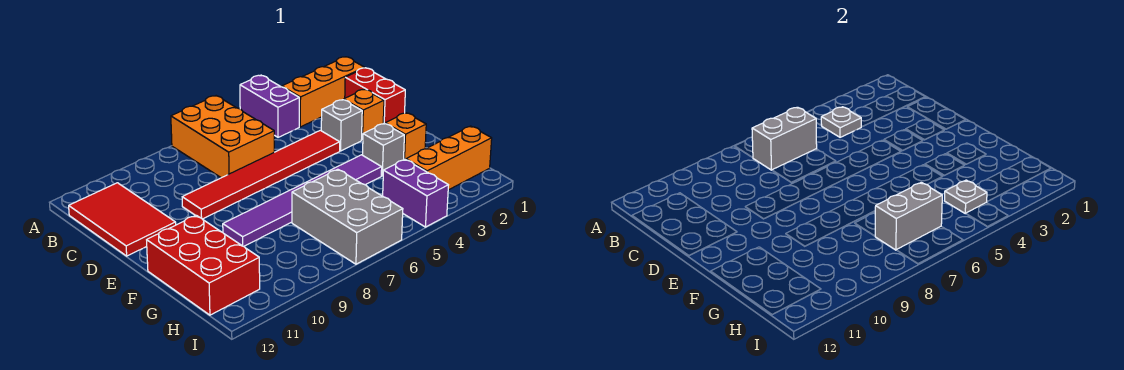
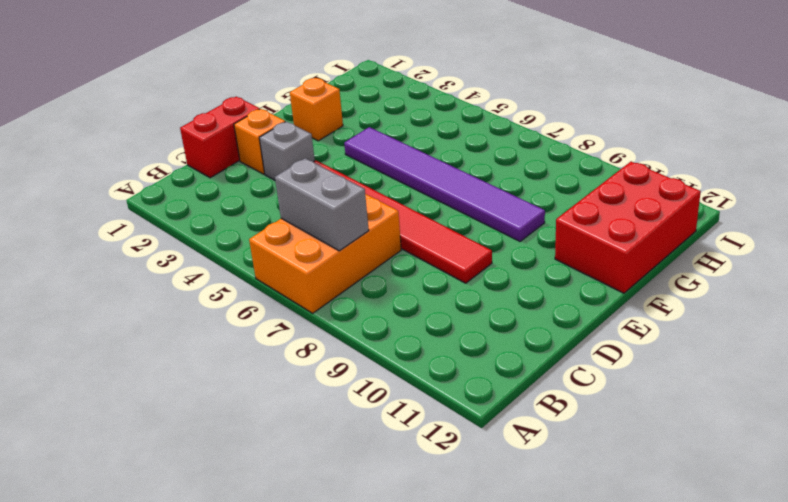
none -> purple brick A4:B4 level 1
none -> orange brick B1:B3 level 1
none -> red tile B11:D12 level 1

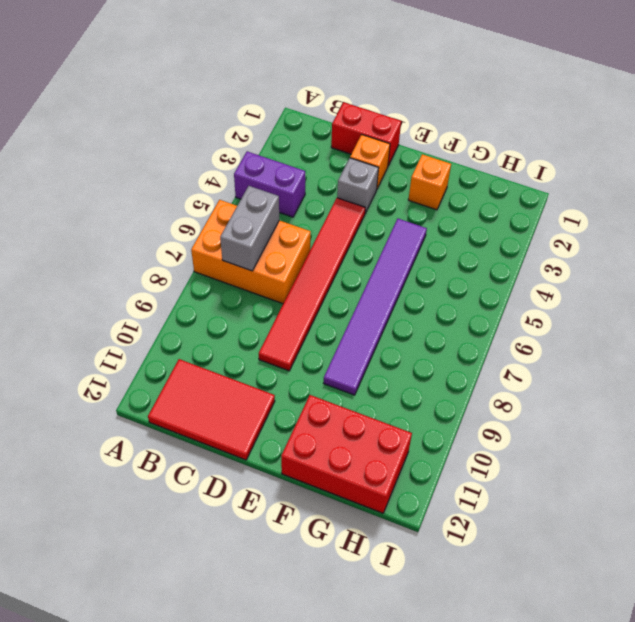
none -> orange brick B1:B3 level 1
none -> grey brick F3 level 1
none -> grey brick G6:I7 level 1

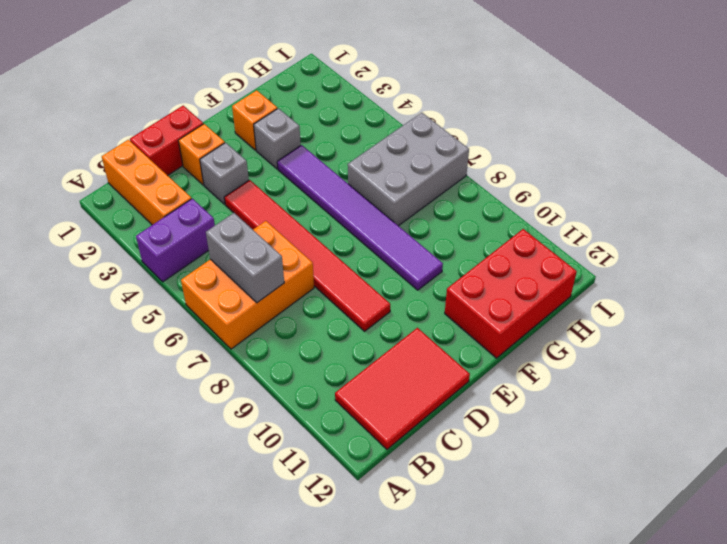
none -> orange brick H1:H3 level 1
none -> purple brick H4:I4 level 1
none -> grey plate B4 level 2

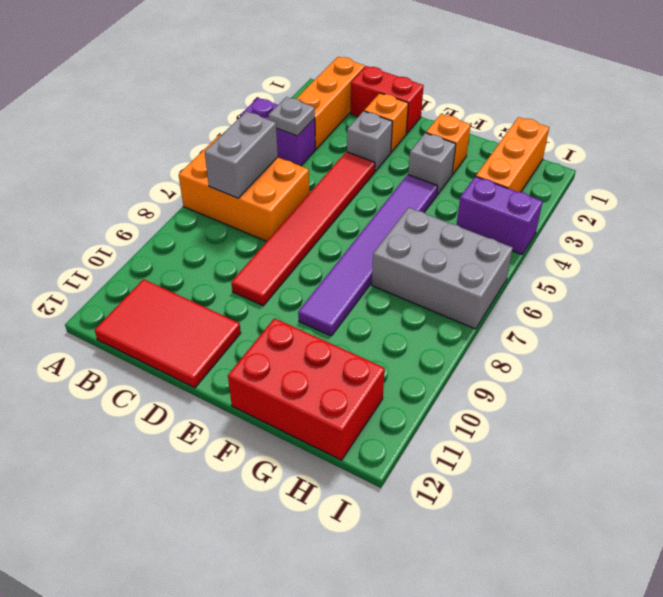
none -> grey plate H4 level 2
none -> grey brick H6:H7 level 2

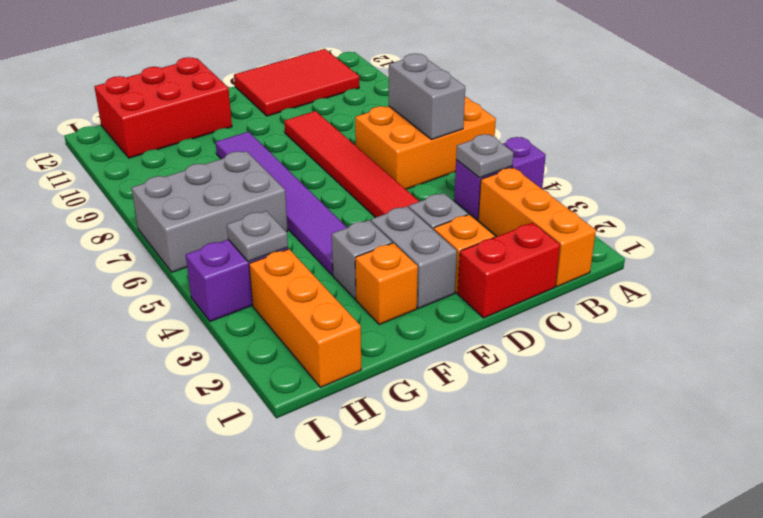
grey brick E2:E3 level 1 -> grey brick H6:H7 level 2

